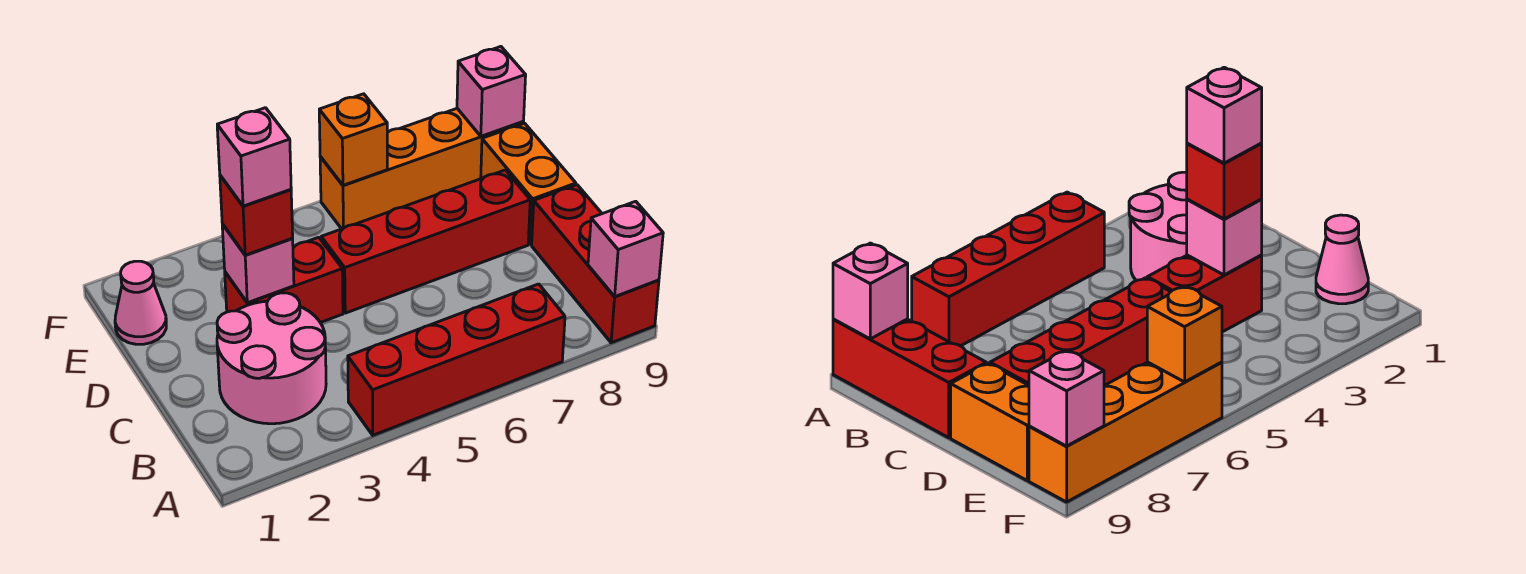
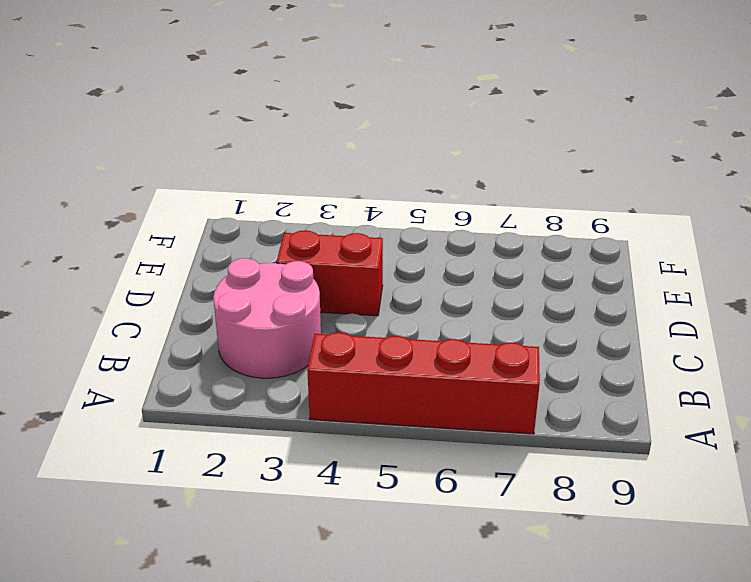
none -> red brick A9:C9 level 1
none -> red brick D5:D8 level 1
none -> orange brick D9:E9 level 1

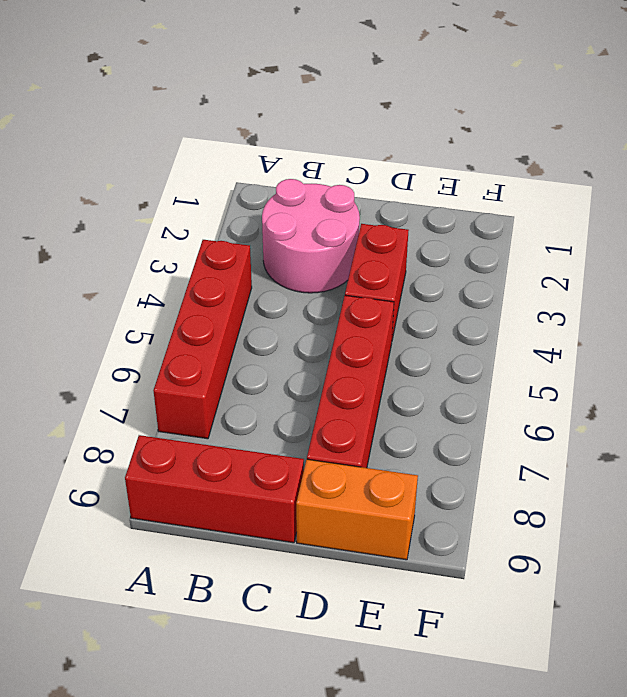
none -> pink cone E1 level 1
none -> orange brick F6:F9 level 1
none -> pink brick A9 level 2

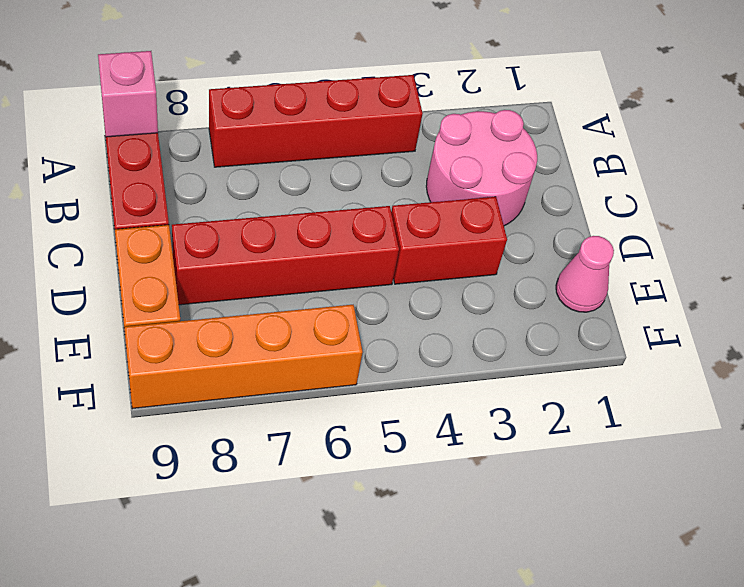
none -> pink brick D3 level 2
none -> orange brick F6 level 2
none -> pink brick F9 level 2

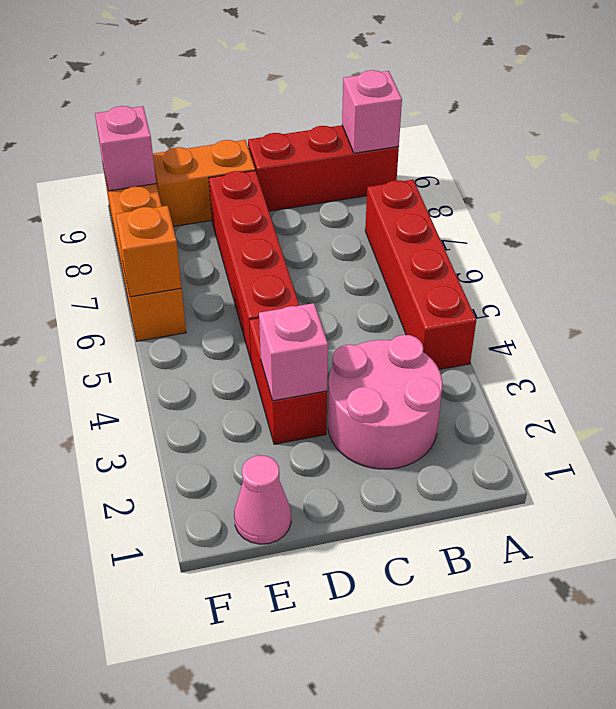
none -> red brick D3 level 3
none -> pink brick D3 level 4

